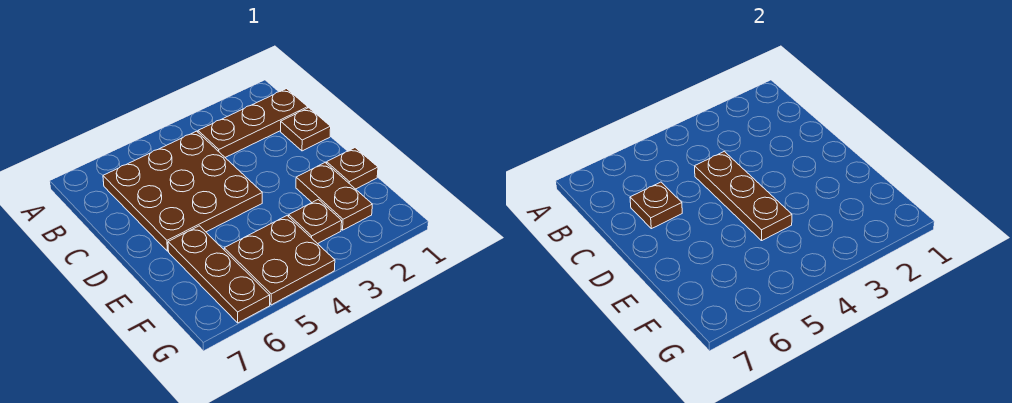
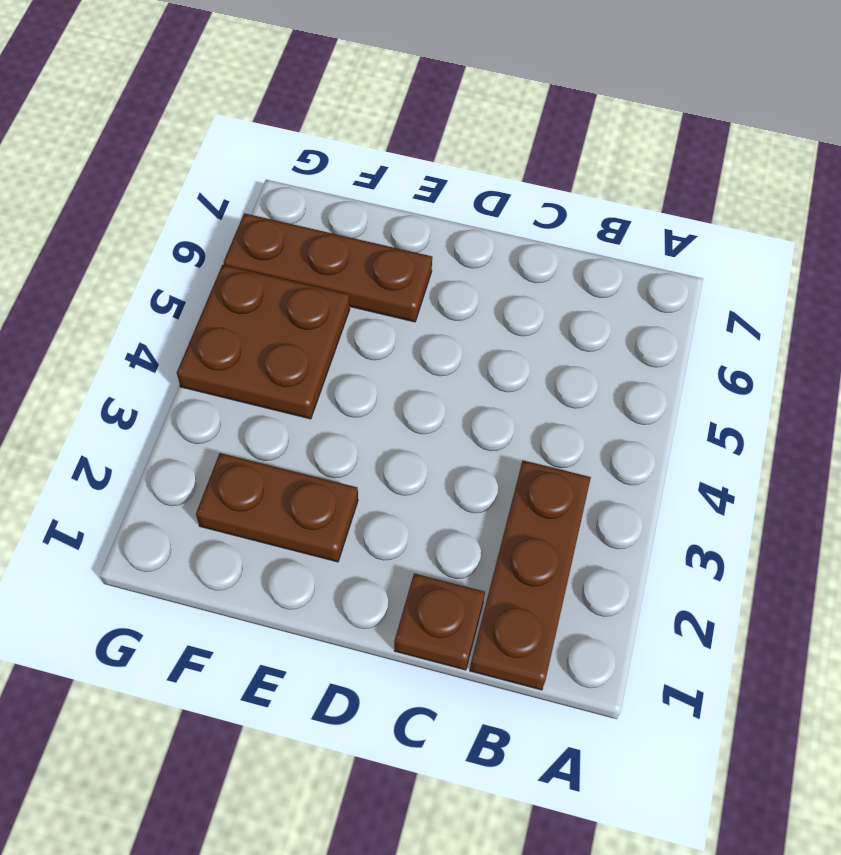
none -> brown plate B4:D6 level 1
none -> brown plate E1 level 1

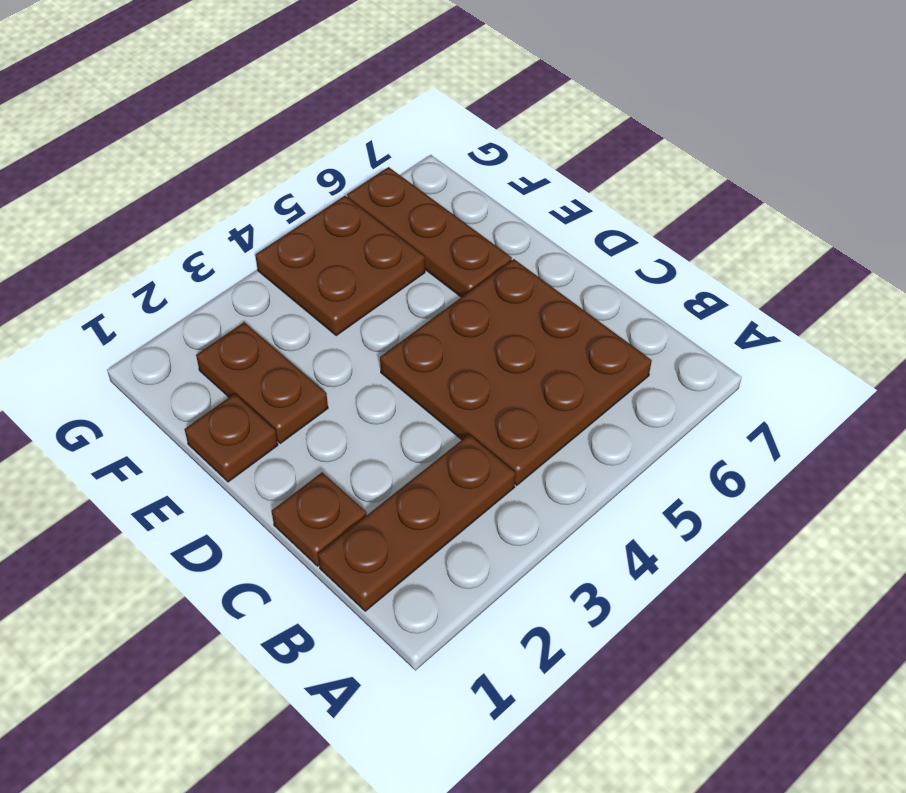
none -> brown plate F3 level 1
none -> brown plate C4:E4 level 2

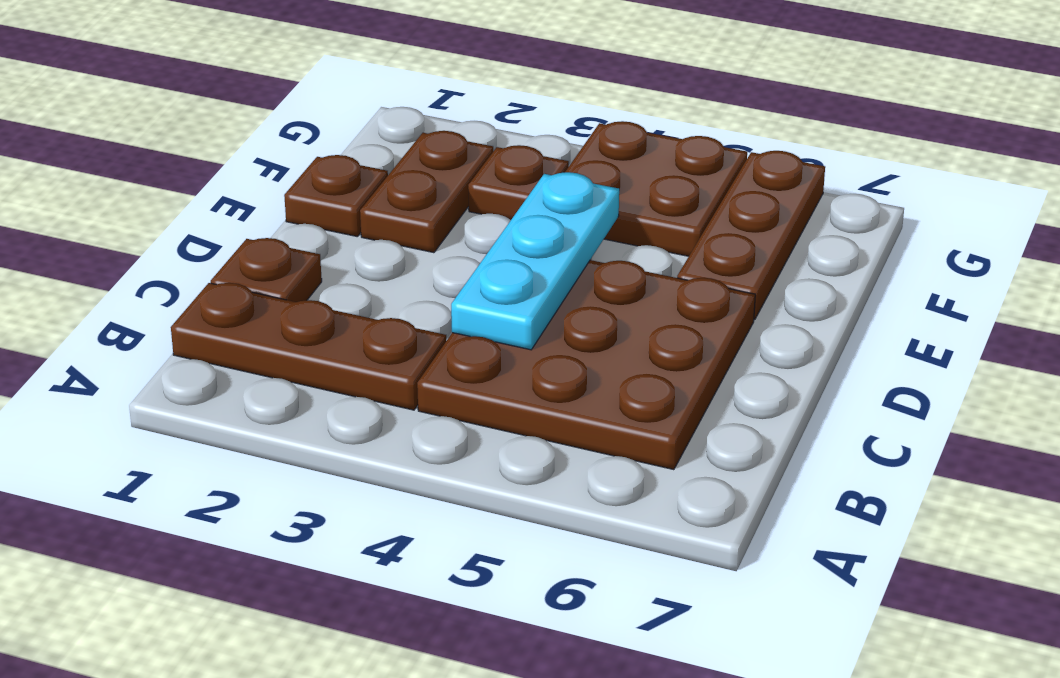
cyan plate C4:E4 level 2 -> brown plate C4:E4 level 2
none -> brown plate C6 level 2

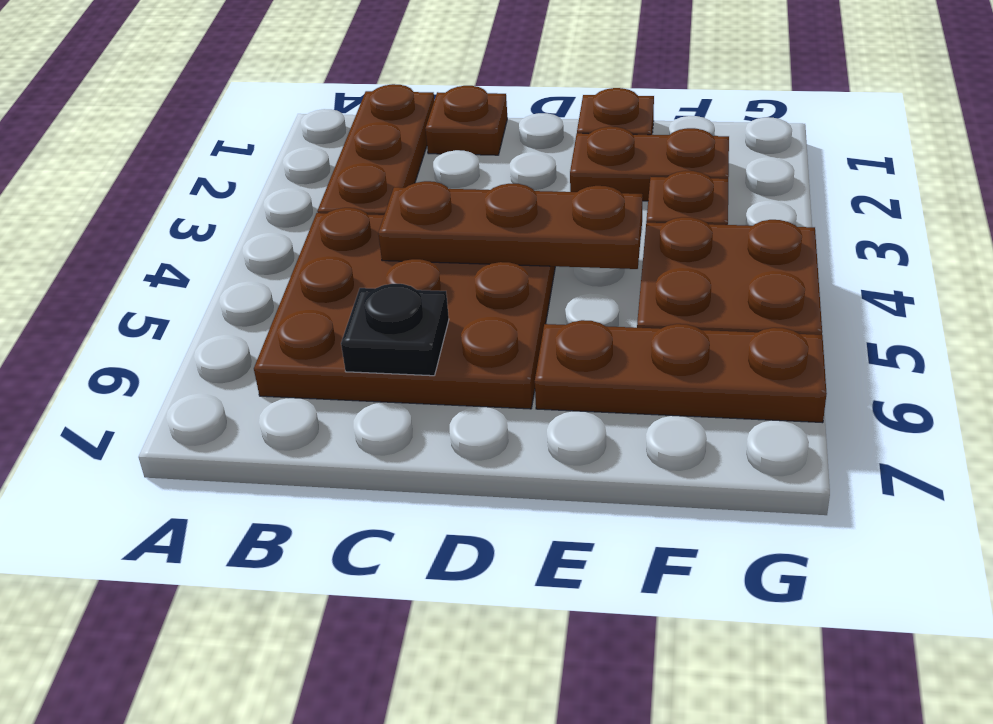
black plate C6 level 2 -> brown plate C6 level 2

